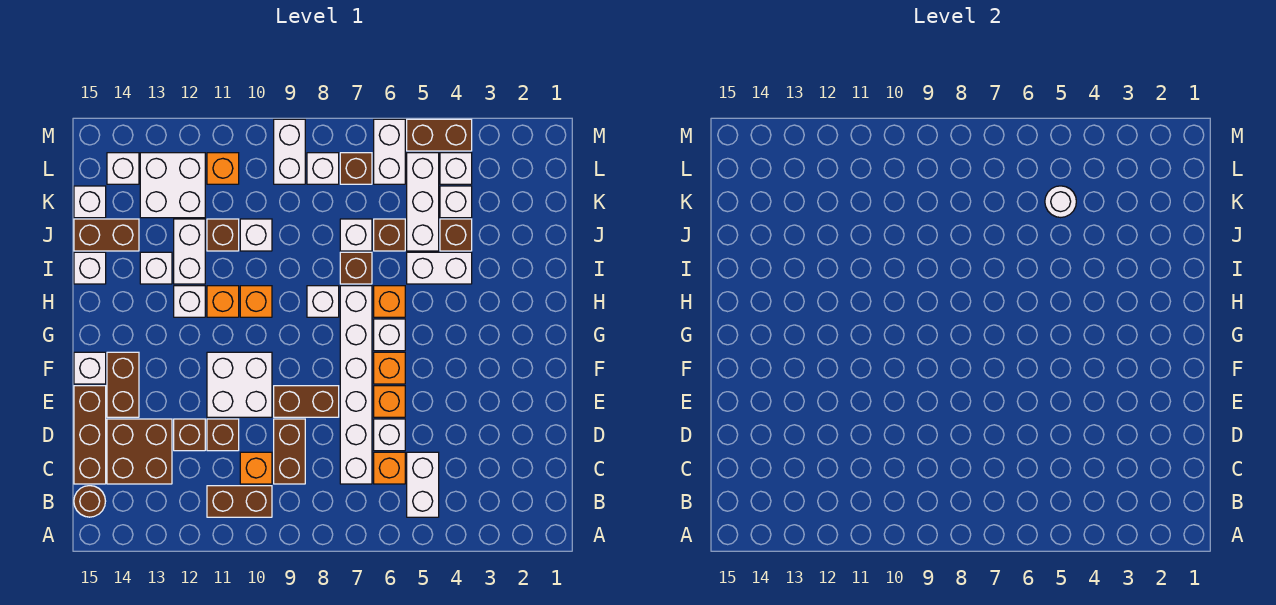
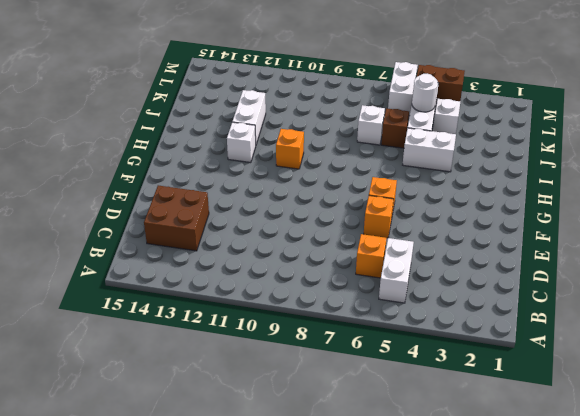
none -> brown brick B10:B11 level 1
none -> brown round brick B15 level 1
none -> white brick C7:H7 level 1
none -> brown brick C9:D9 level 1

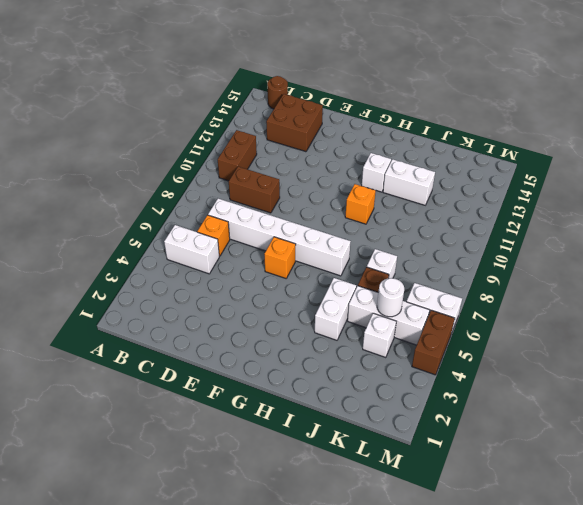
none -> orange brick C10 level 1
none -> brown brick C15:E15 level 1
none -> white brick D6 level 1
none -> brown brick D11 level 1

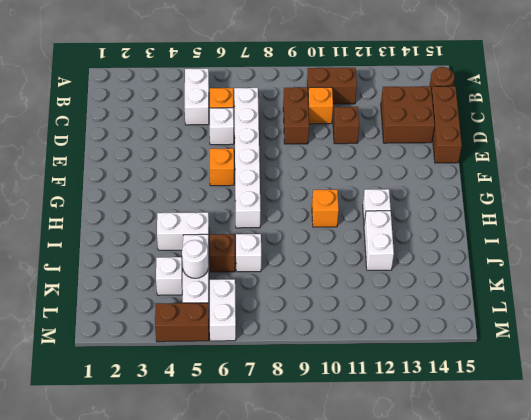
none -> brown brick D12 level 1
none -> orange brick E6 level 1
none -> brown brick E8:E9 level 1
none -> white brick E10:F11 level 1

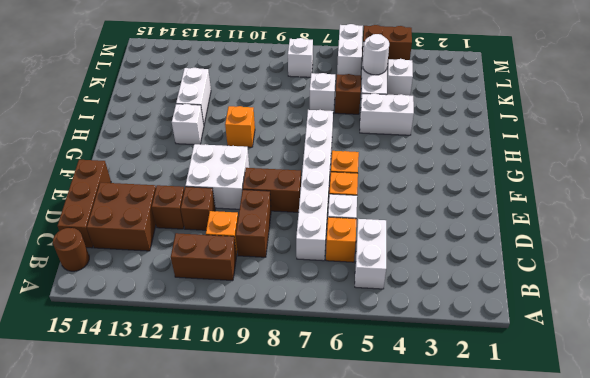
none -> brown brick E14:F14 level 1
none -> white brick F15 level 1
none -> white brick G6 level 1
none -> orange brick H6 level 1

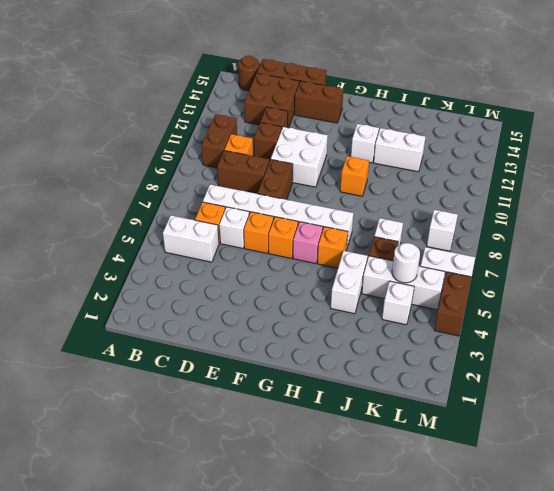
pink brick G6 level 1 -> white brick G6 level 1
none -> white brick F15 level 1
none -> white brick H8 level 1
none -> orange brick H11 level 1
none -> brown brick I7 level 1

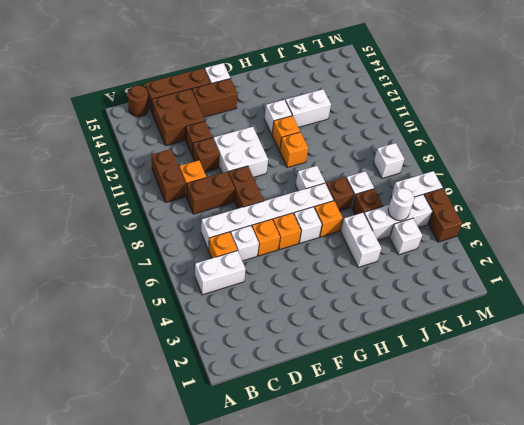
none -> white brick I13 level 1
none -> white brick I15 level 1
none -> brown brick J4 level 1
none -> white brick J10 level 1

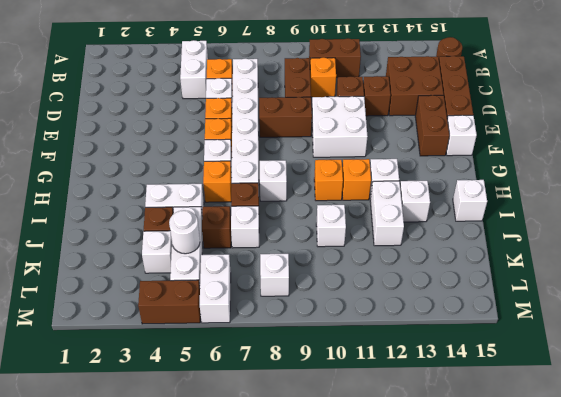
none -> brown brick J11 level 1
none -> brown brick J14:J15 level 1
none -> white brick K12:L13 level 1
none -> white brick K15 level 1

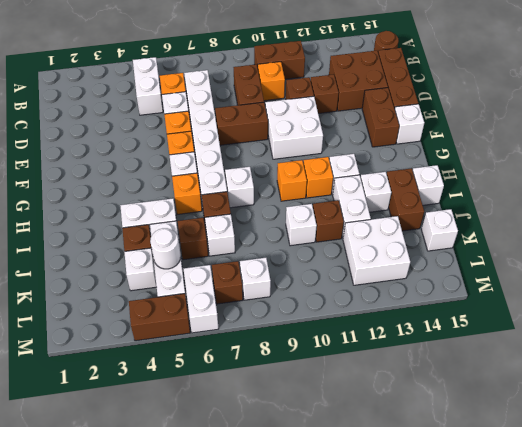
brown brick I14:J14 level 1 -> brown brick J14:J15 level 1
none -> white brick L4 level 1
none -> white brick L9:M9 level 1
none -> orange brick L11 level 1
none -> white brick L14 level 1

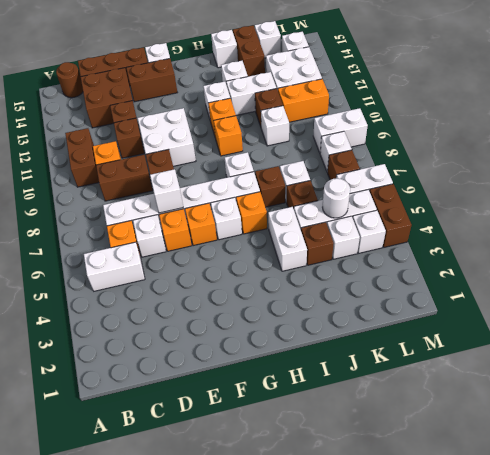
white brick E7 level 2 -> none
orange brick K11:L11 level 1 -> orange brick L11 level 1

